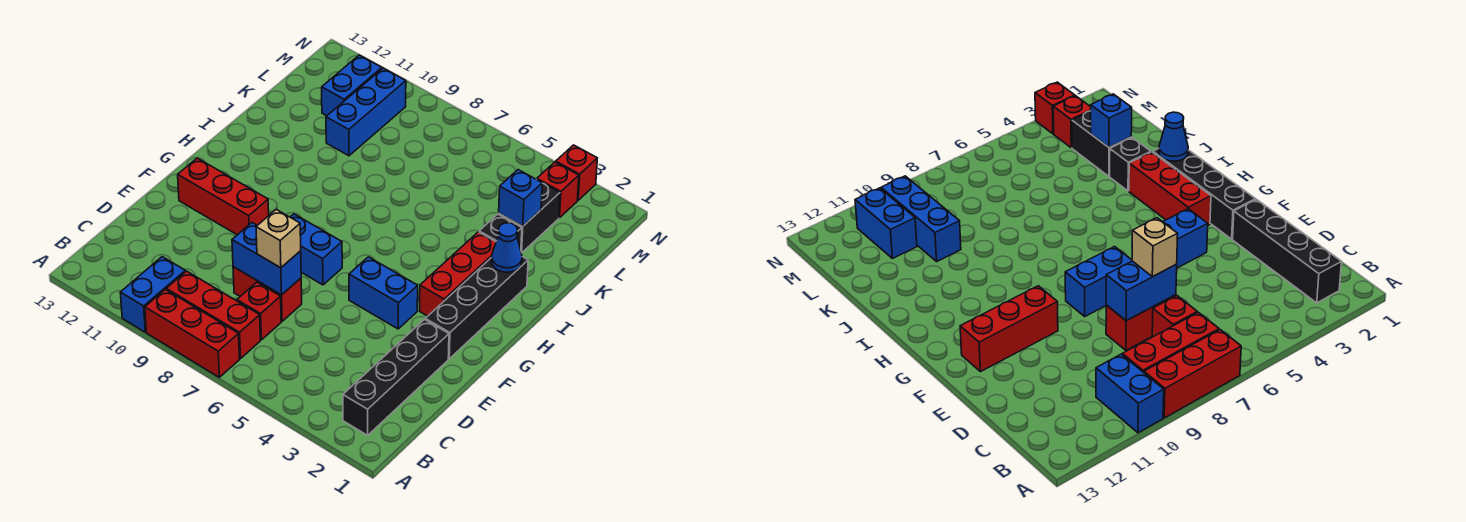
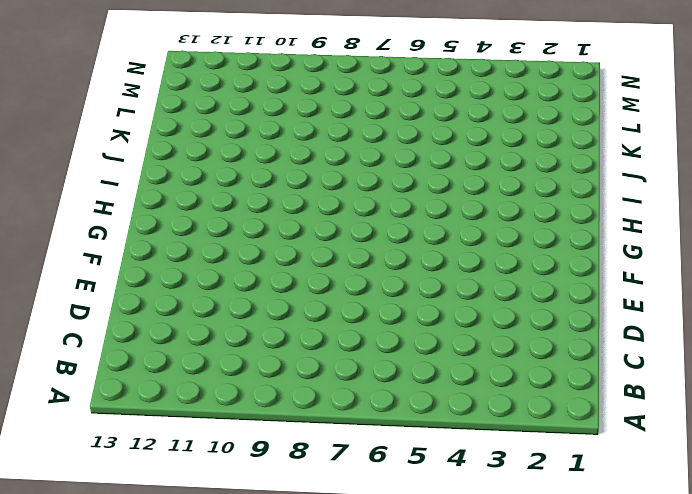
none -> red brick A7:A9 level 1
none -> blue brick A10:B10 level 1
none -> black brick B2:E2 level 1

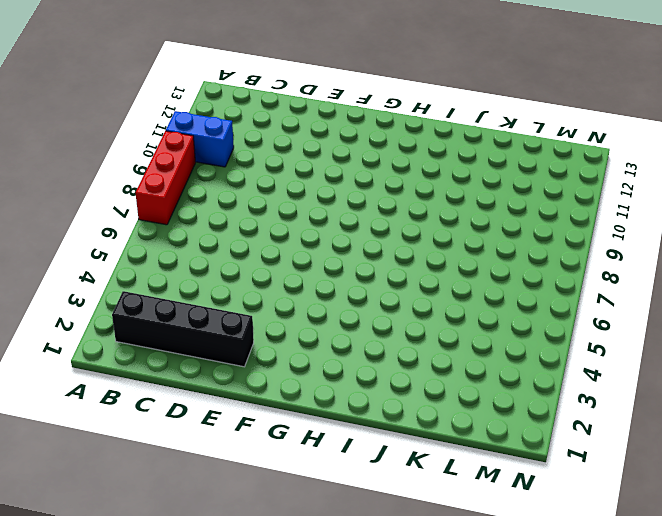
none -> red brick B7:B9 level 1
none -> red brick C7 level 1
none -> red brick D7:D8 level 1

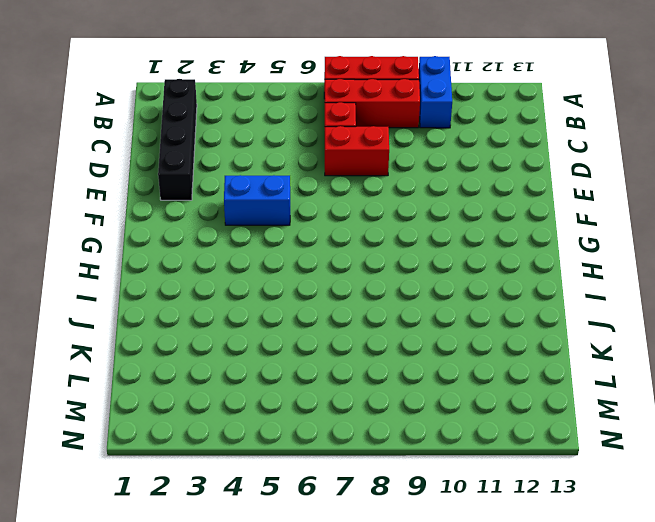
none -> black brick F2:I2 level 1
none -> blue brick F7:F8 level 1
none -> red brick F10:F12 level 1

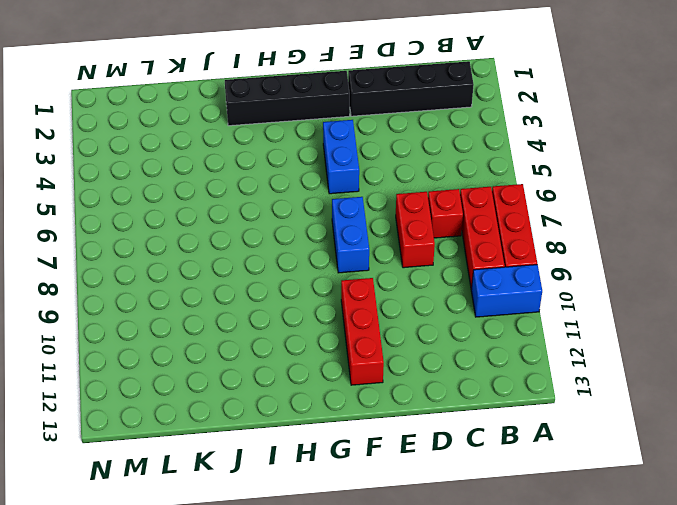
none -> red brick G3:I3 level 1
none -> black brick J3 level 1
none -> black brick K3:L3 level 1

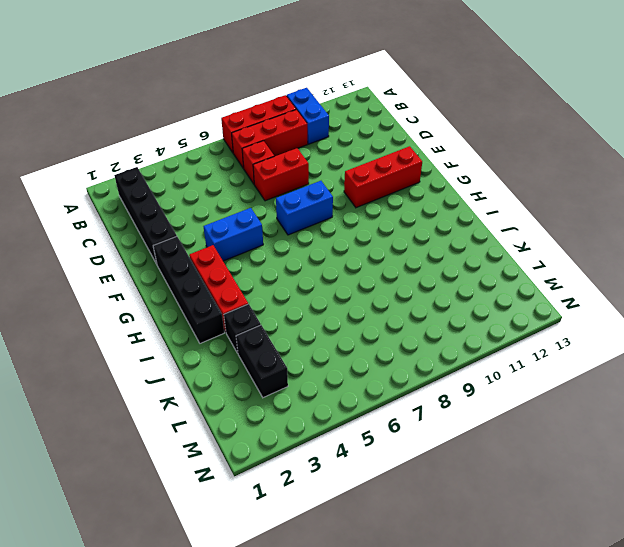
none -> blue brick K10:M10 level 1
none -> blue brick L11:M11 level 1
none -> red brick M3 level 1

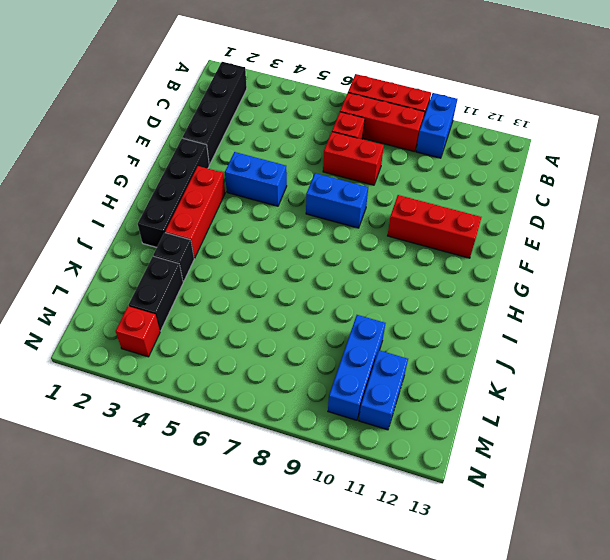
none -> red brick N3 level 1
none -> blue brick D7:D8 level 2
none -> blue cone I2 level 2

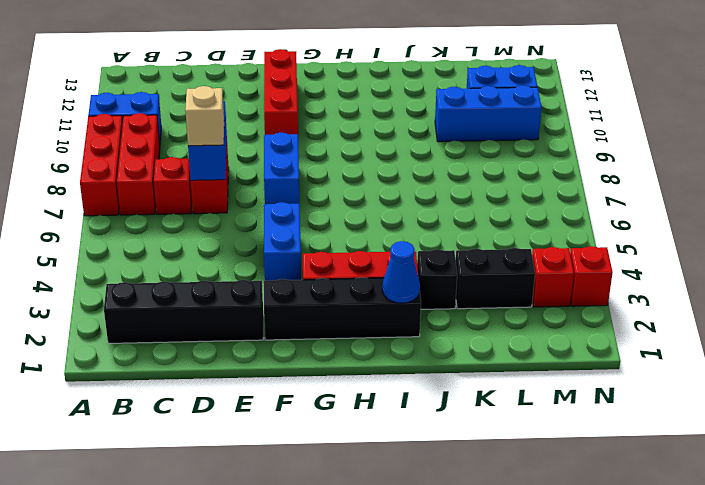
none -> blue brick K3 level 2

